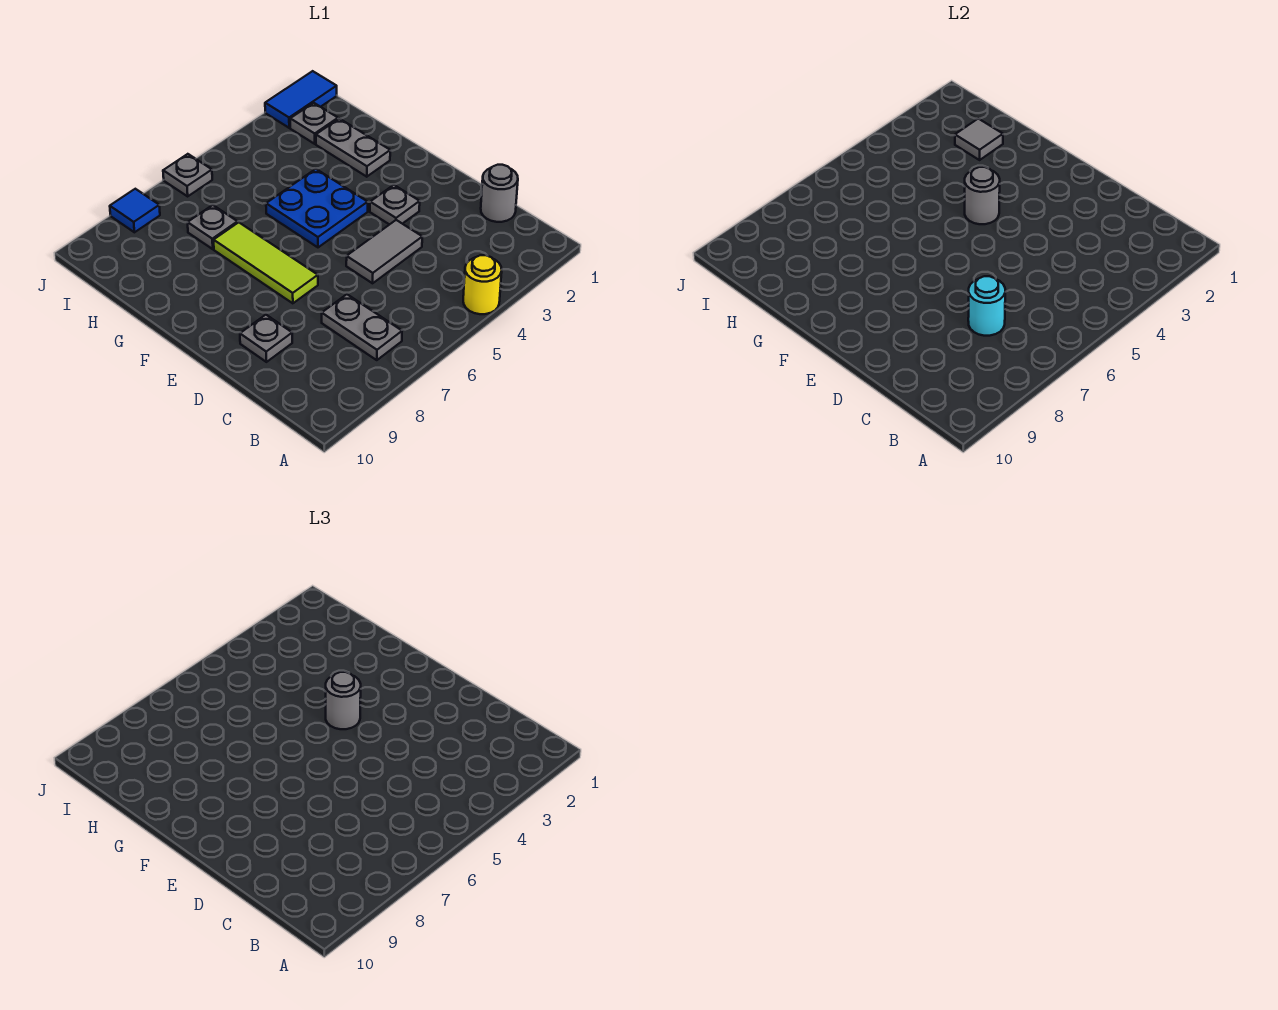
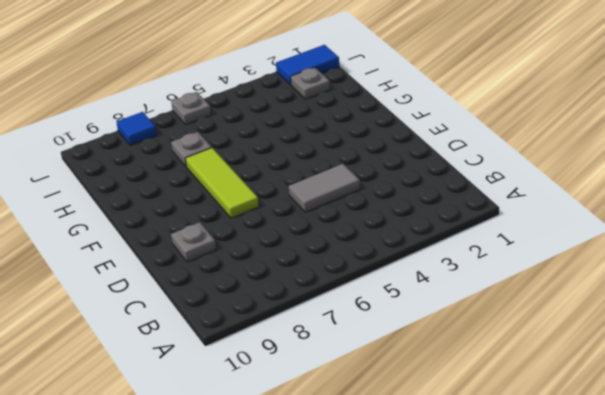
none -> yellow round brick A4 level 1
none -> grey plate B7:C7 level 1
none -> grey round brick C1 level 1

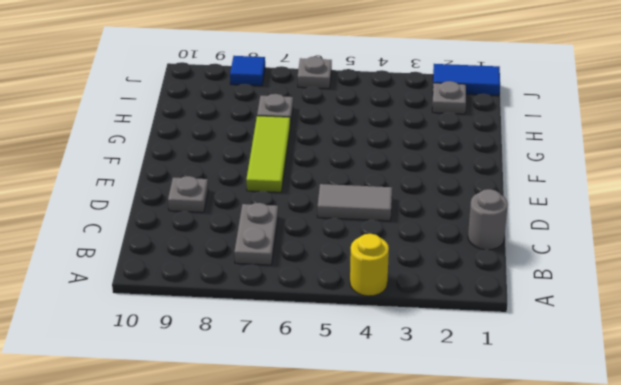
none -> grey plate E3 level 1
none -> blue plate F4:G5 level 1
none -> grey plate G2:H2 level 1

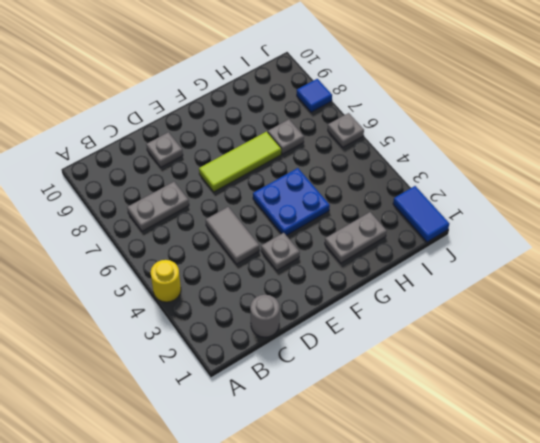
none -> grey plate I2 level 1
none -> cyan round brick C7 level 2
none -> grey round brick F4 level 2

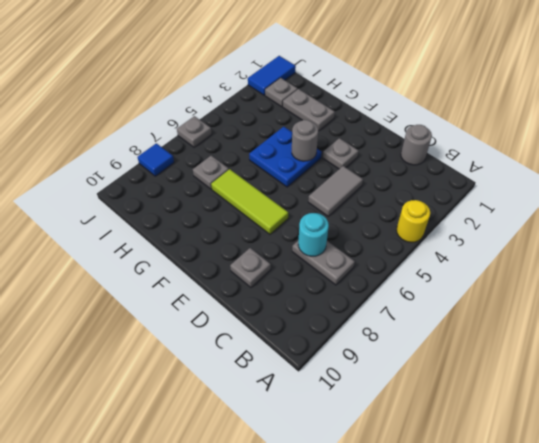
none -> grey tile H2 level 2
none -> grey round brick F4 level 3

